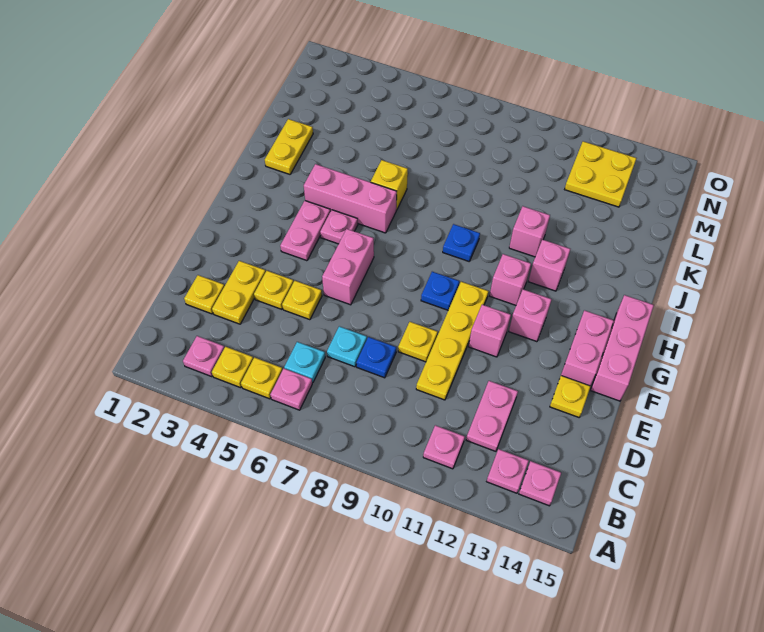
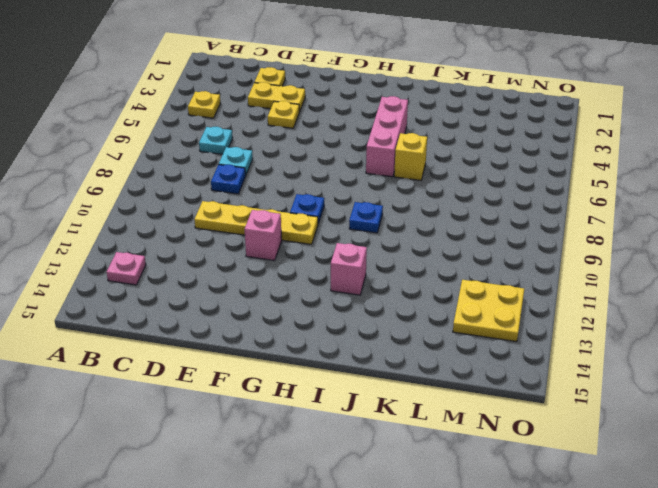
none -> pink plate B3 level 1
none -> yellow plate B5 level 1
none -> pink plate B6 level 1
none -> pink plate B11 level 1

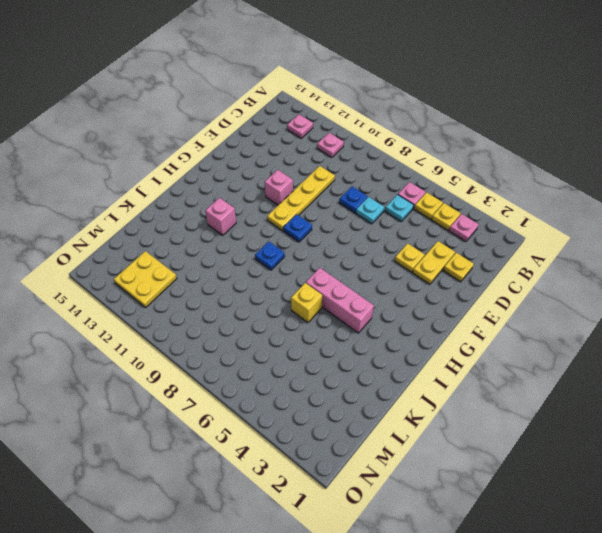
none -> pink plate B14 level 1
none -> pink plate C12:D12 level 1
none -> yellow plate E5 level 1
none -> yellow plate E9 level 1

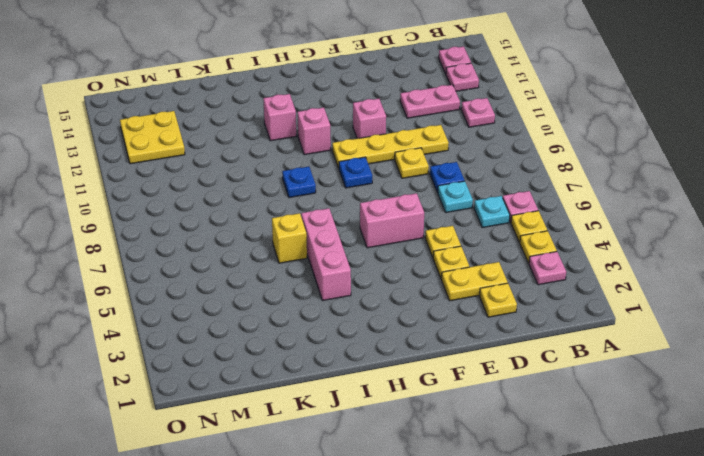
none -> yellow plate E14 level 1
none -> pink brick F14:G14 level 1
none -> pink brick F15:H15 level 1
none -> pink plate G4:H4 level 1

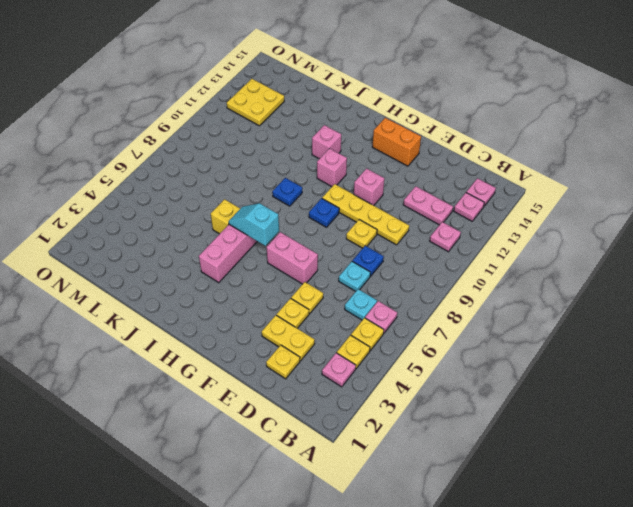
orange brick F14:G14 level 1 -> pink brick F14:G14 level 1
cyan slope H6:I6 level 2 top H -> none
none -> yellow plate E14 level 1
none -> pink brick F15:H15 level 1
none -> pink plate G4:H4 level 1
none -> pink brick G12 level 1

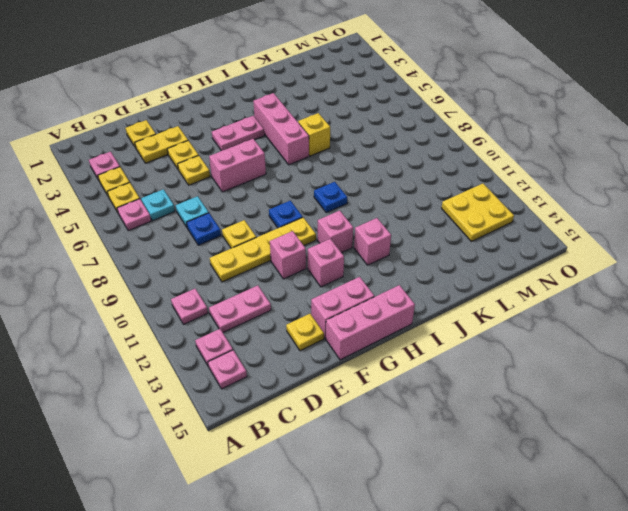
none -> pink plate H5 level 1
none -> yellow plate J2:K2 level 1
none -> pink brick J11 level 1

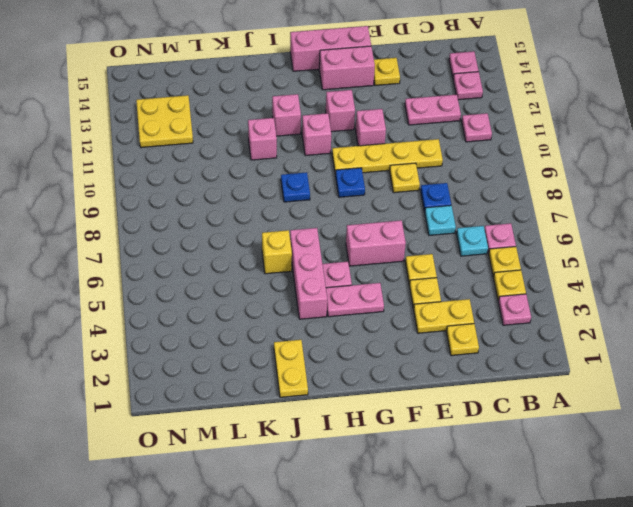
yellow plate J1:J2 level 1 -> yellow plate J2:K2 level 1

